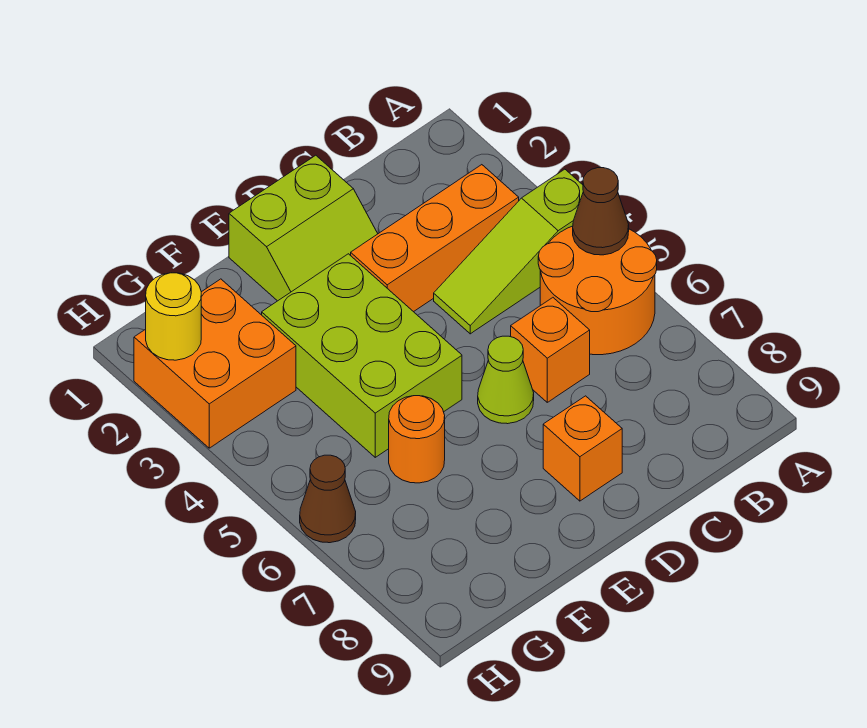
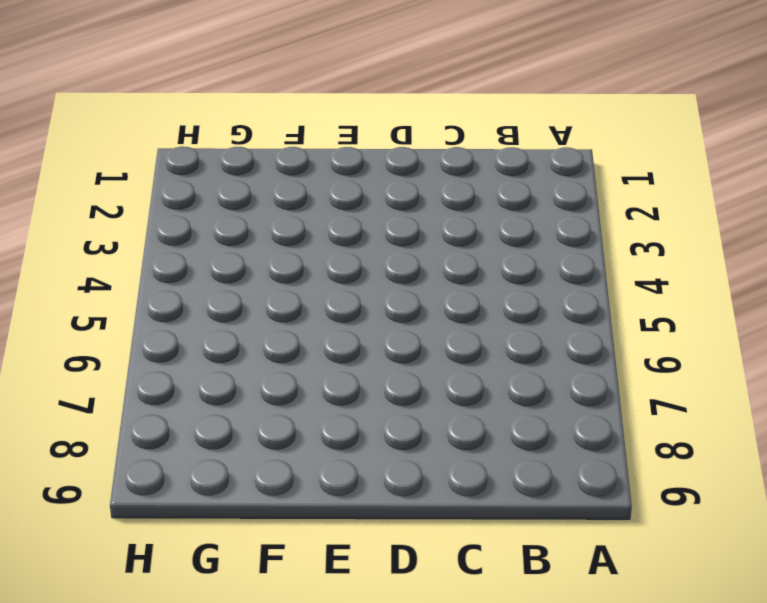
none -> lime slope A4:C4 level 1 top A
none -> orange round brick A5:B6 level 1
none -> orange brick B3:D3 level 1

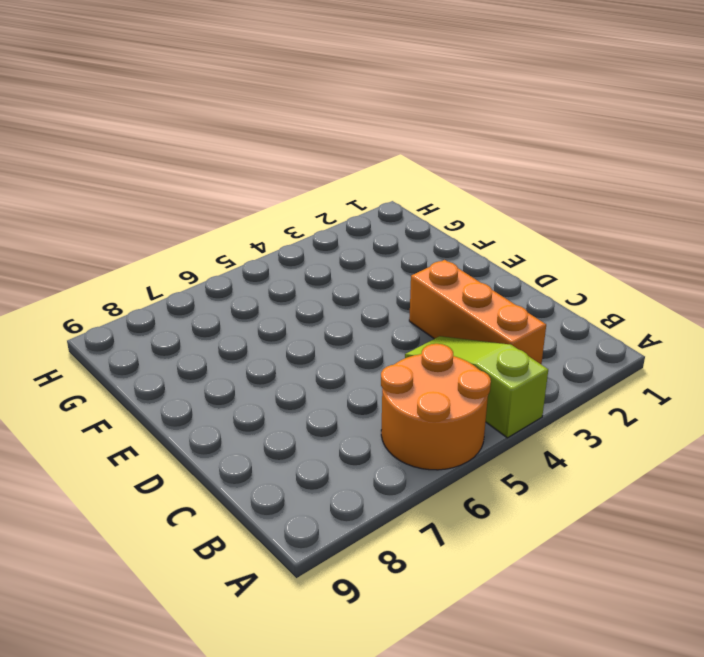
none -> orange brick C6 level 1
none -> lime slope D1:E2 level 1 top 1
none -> lime cone D6 level 1

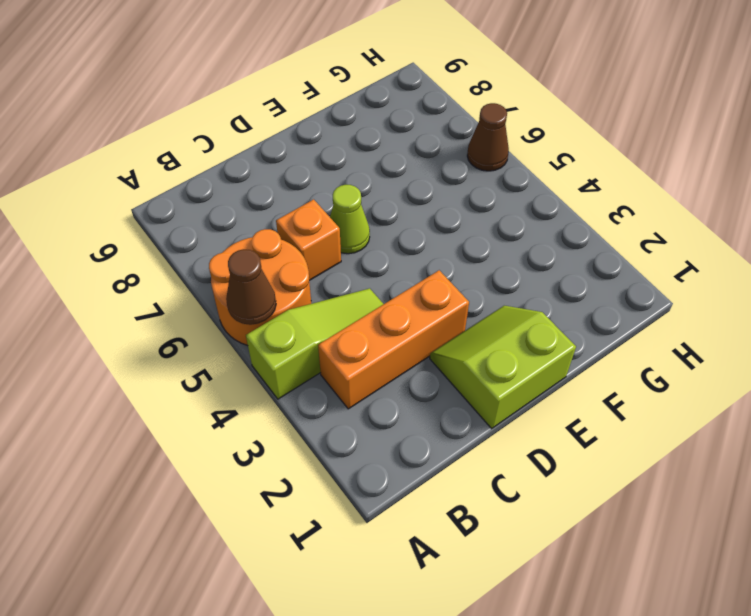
none -> orange brick D8 level 1
none -> lime brick E3:F5 level 1
none -> orange round brick F6 level 1

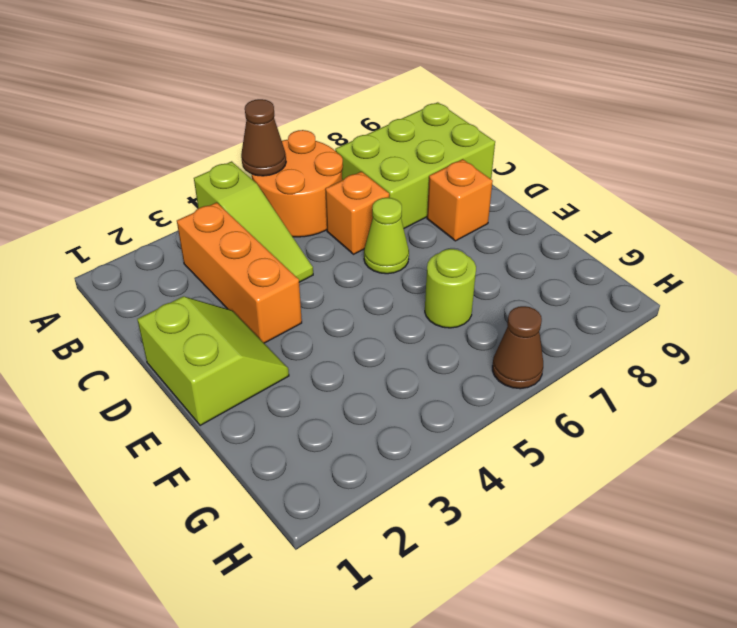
lime brick B7:C9 level 1 -> lime brick E3:F5 level 1
lime round brick F6 level 1 -> orange round brick F6 level 1
none -> orange brick G2:H3 level 1
none -> yellow round brick H2 level 2

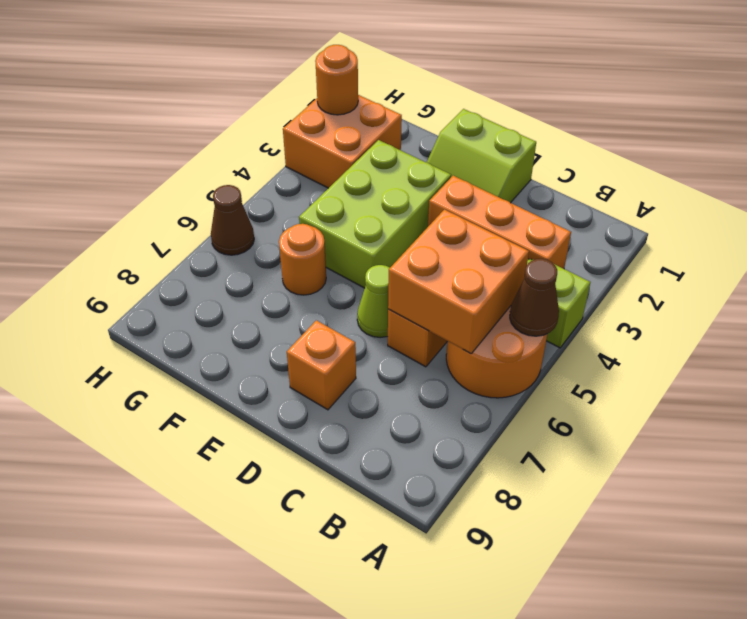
orange brick B5:C6 level 2 -> none
orange round brick H2 level 2 -> yellow round brick H2 level 2

